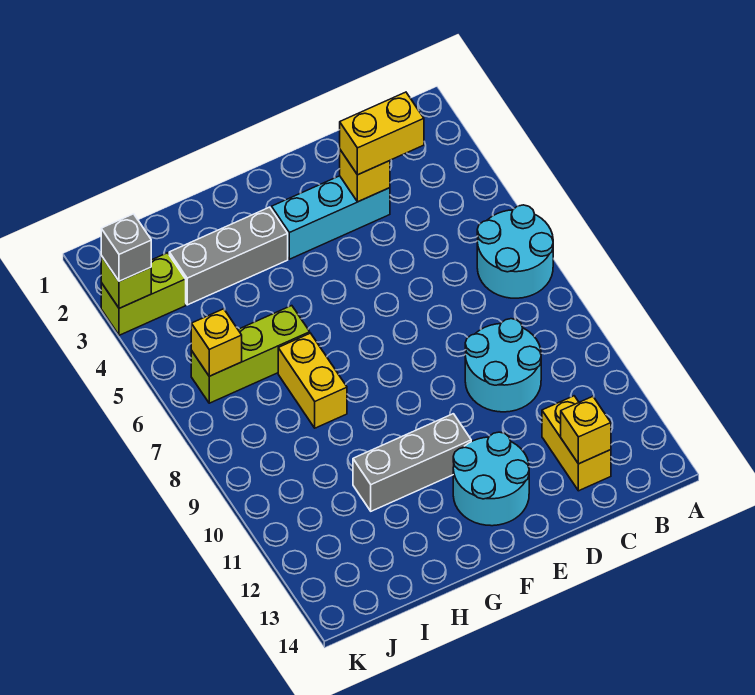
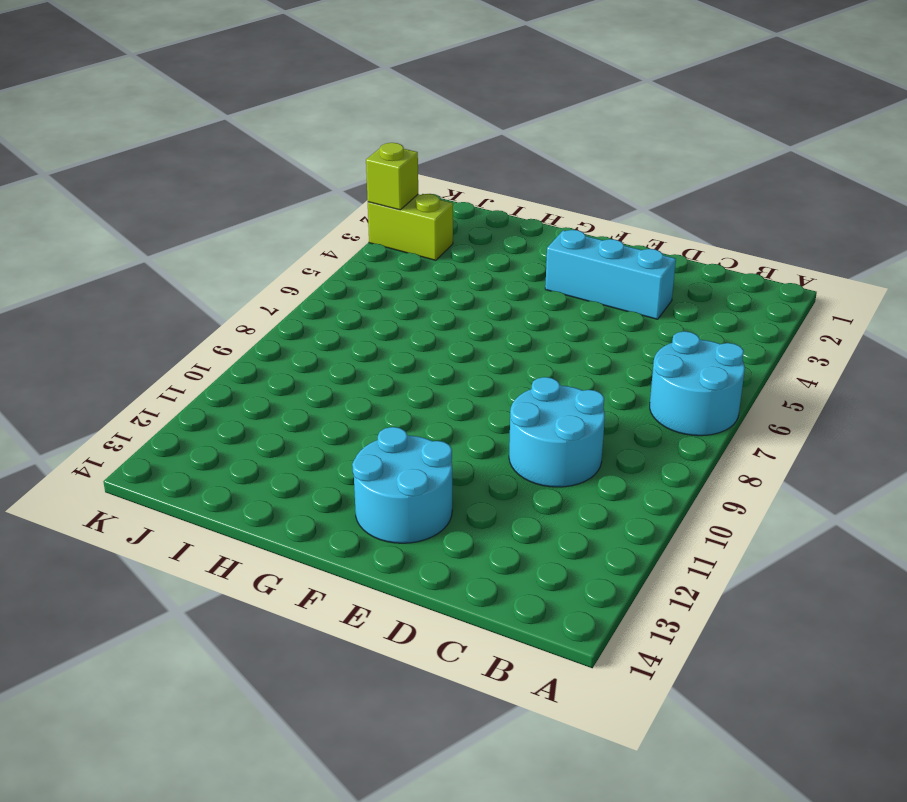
none -> yellow brick C12:C13 level 1
none -> grey brick F11:H11 level 1
none -> grey brick G3:I3 level 1

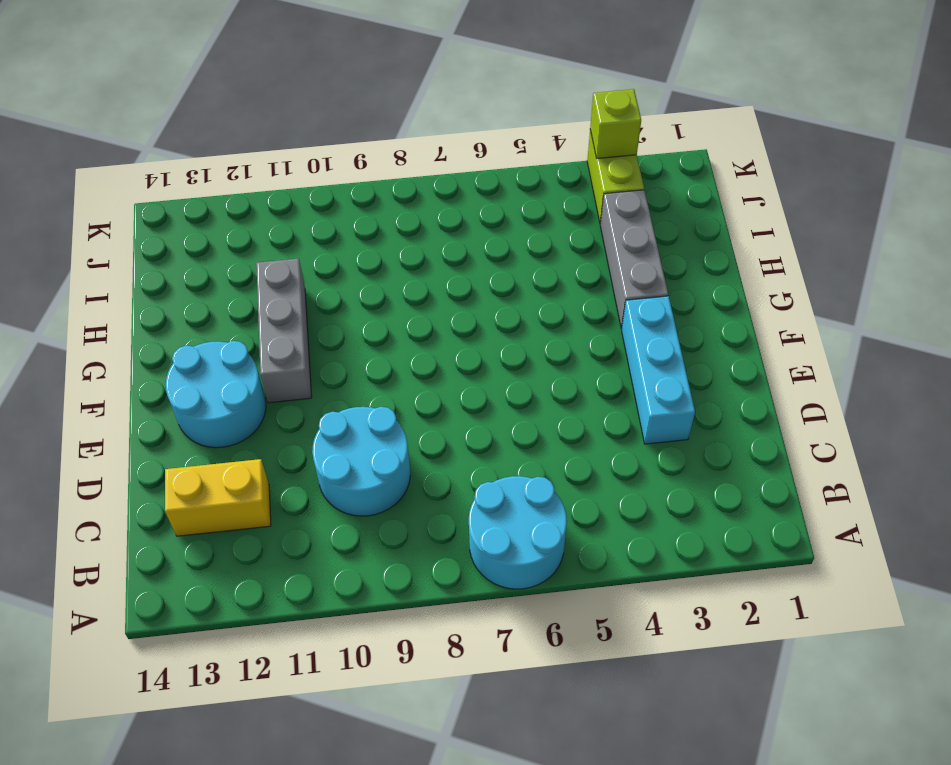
none -> lime brick H6:J6 level 1
none -> yellow brick H7:H8 level 1
none -> yellow brick C13 level 2

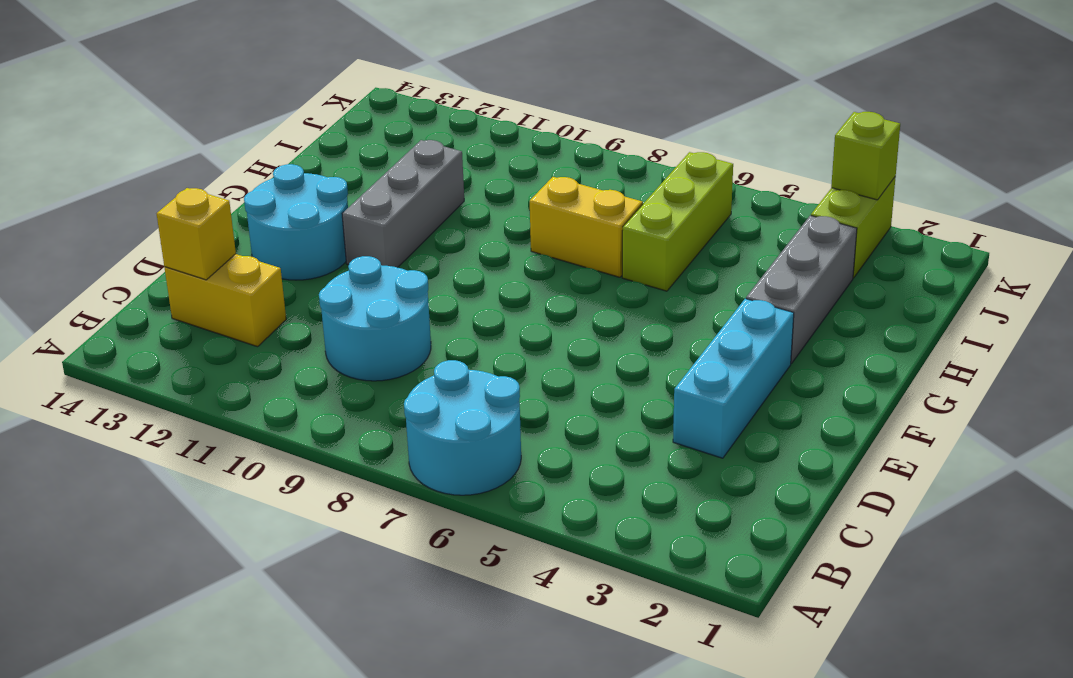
none -> yellow brick D3 level 2
none -> yellow brick J6 level 2
none -> yellow brick C3:D3 level 3

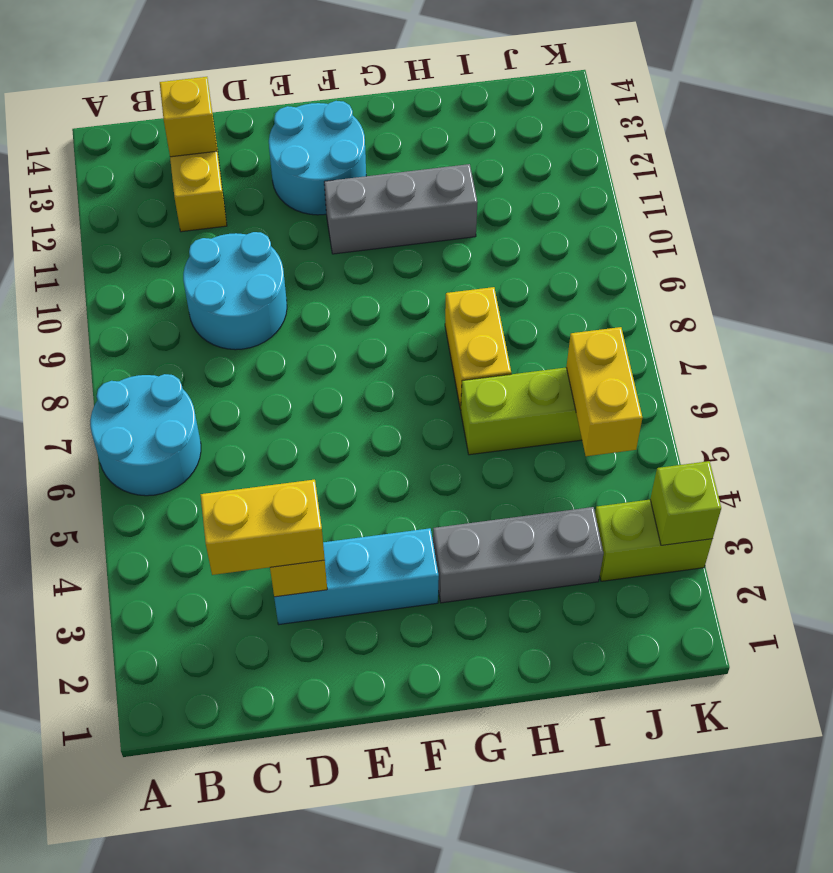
yellow brick J5:J6 level 2 -> yellow brick J6 level 2
none -> grey brick K3 level 3

